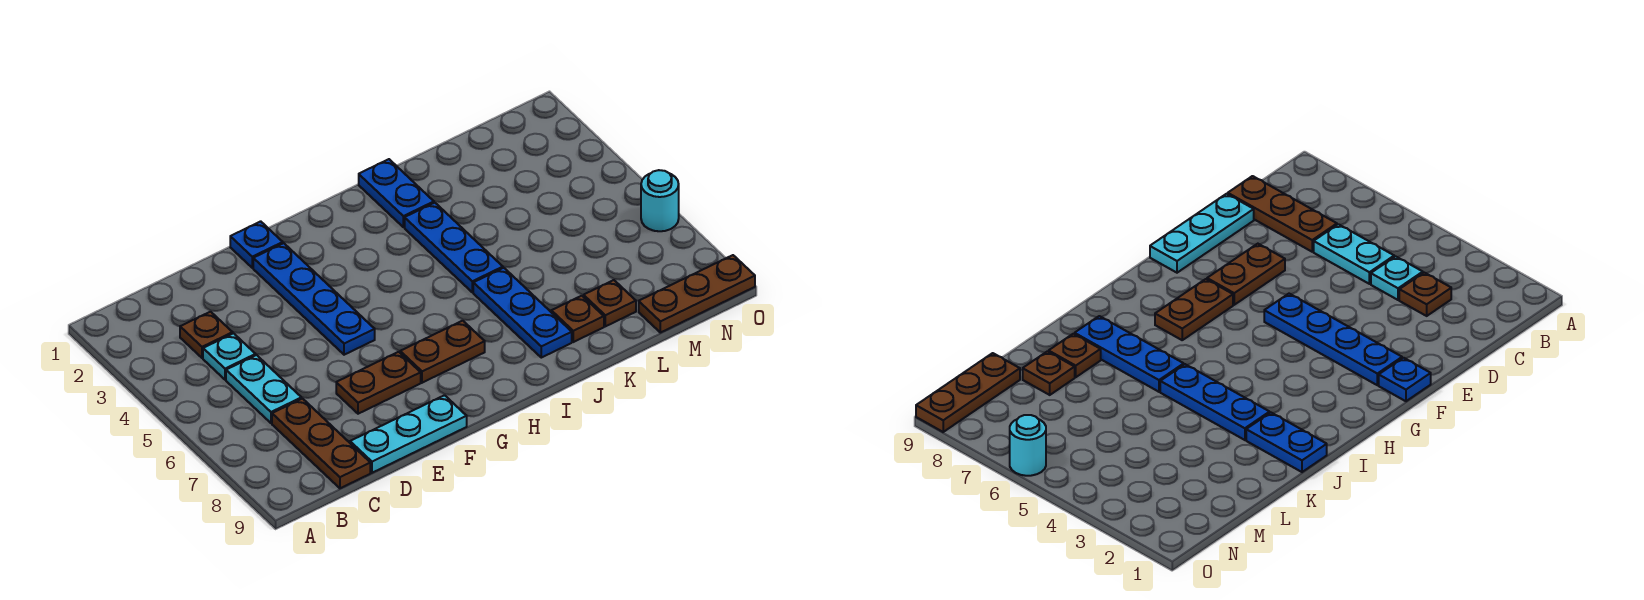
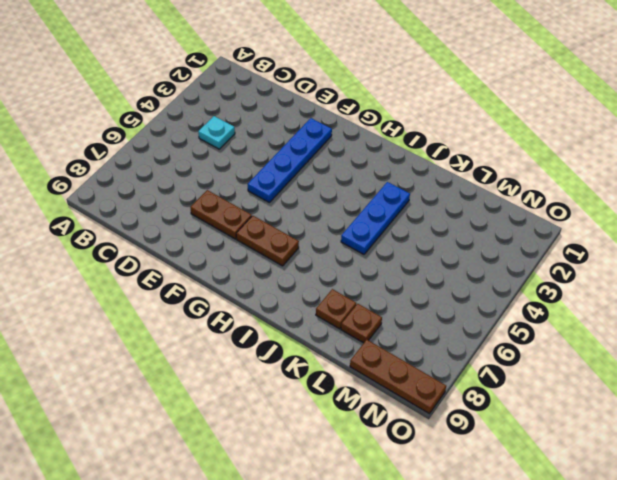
none -> brown plate C3 level 1
none -> cyan plate C5:C6 level 1
none -> brown plate C7:C9 level 1

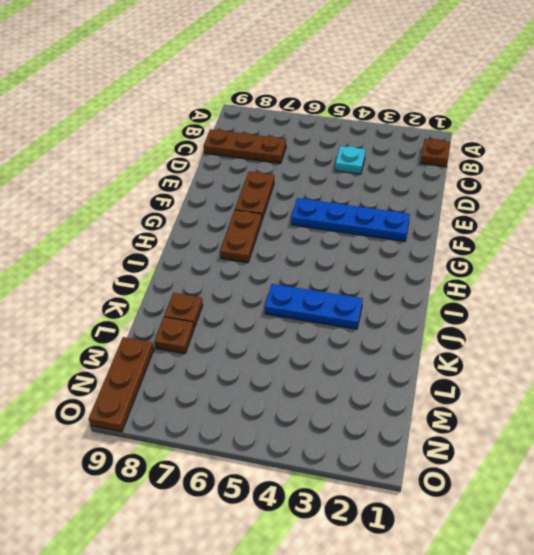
brown plate B1 level 1 -> brown plate C3 level 1
none -> cyan plate C5:C6 level 1
none -> cyan plate D9:F9 level 1
none -> blue plate F1 level 1

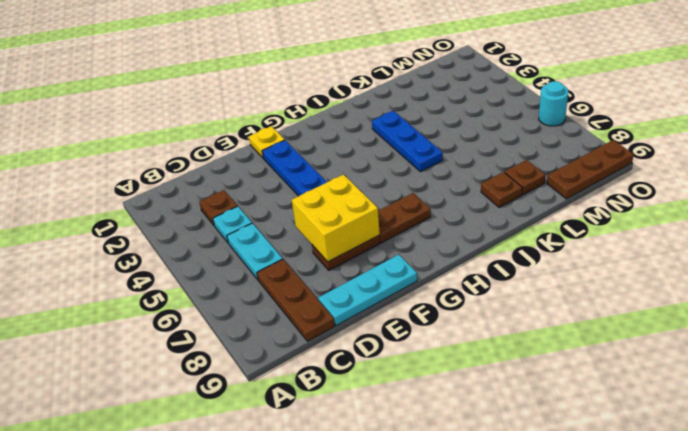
yellow brick E6:F7 level 2 -> none
yellow plate F1 level 1 -> blue plate F1 level 1
none -> blue plate J1:J2 level 1
none -> blue plate J6:J8 level 1

